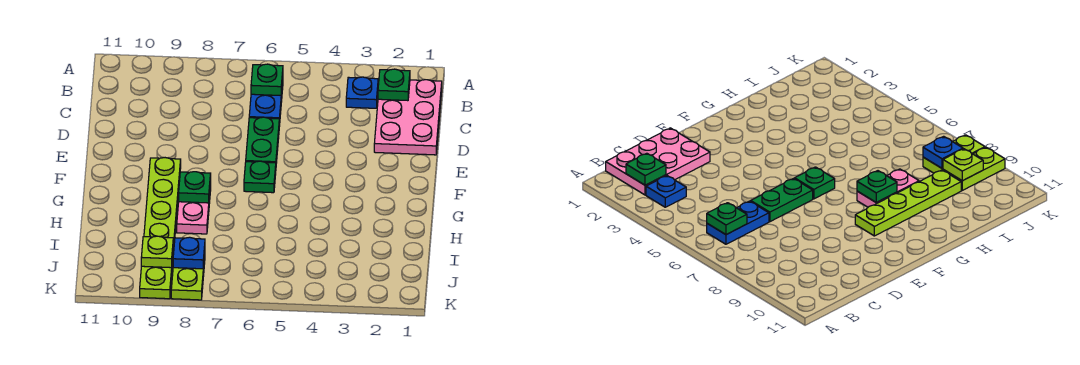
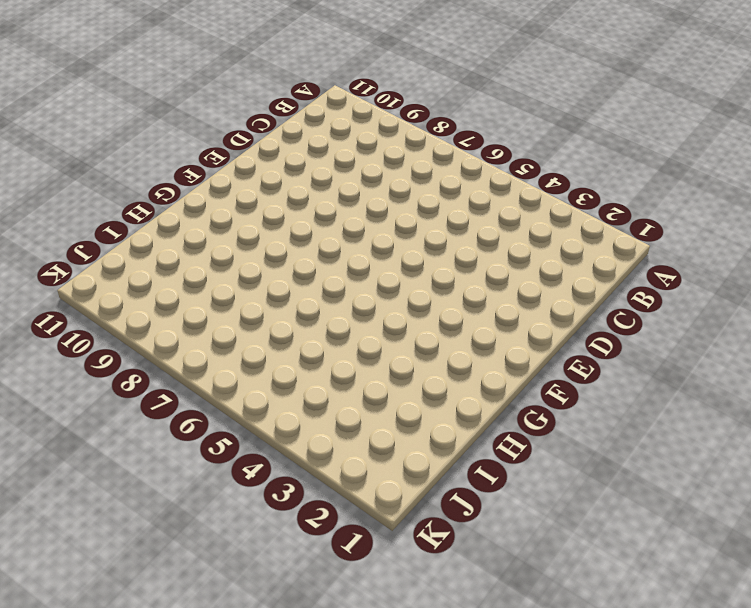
none -> pink plate B1:D2 level 1
none -> blue plate B3 level 1
none -> blue plate B6:C6 level 1

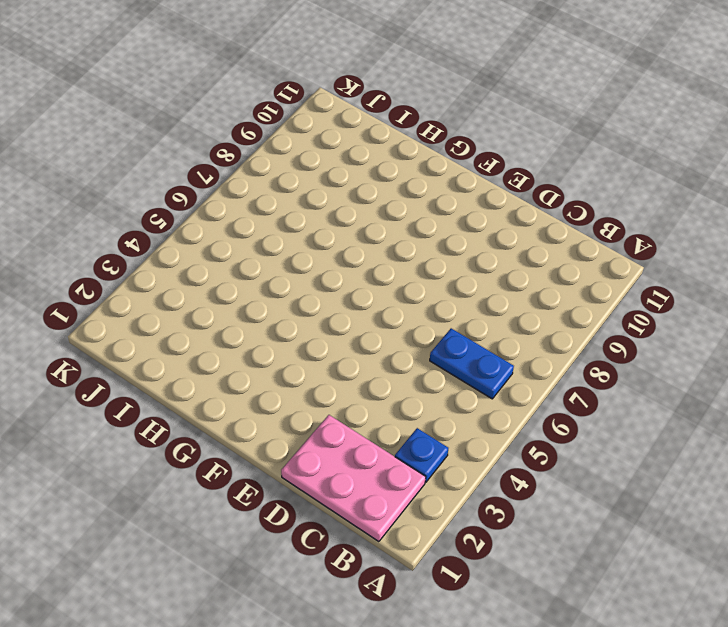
none -> green plate D6:E6 level 1
none -> green plate F6 level 1
none -> lime plate F9:I9 level 1

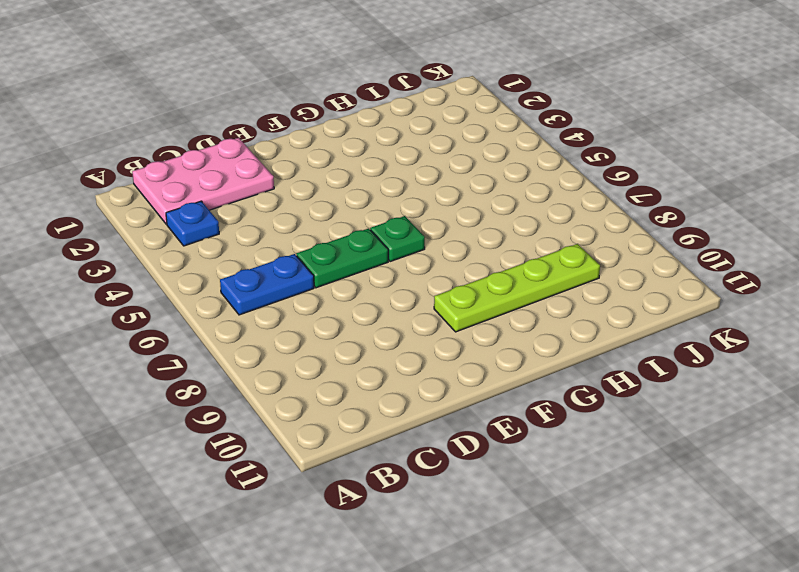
none -> pink plate G8:H8 level 1
none -> lime plate J8:K8 level 1
none -> lime plate J9:K9 level 1

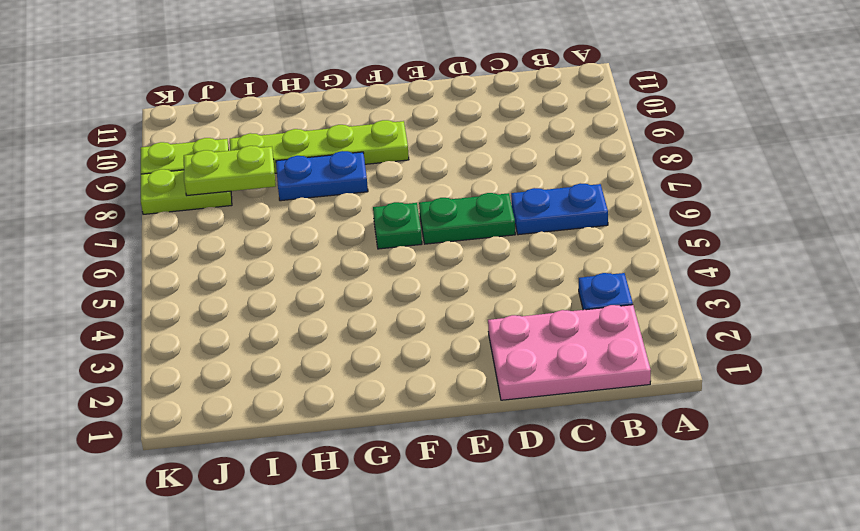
blue plate G8:H8 level 1 -> pink plate G8:H8 level 1
lime plate I8:J8 level 2 -> blue plate J8 level 2
none -> green plate B2 level 2
none -> green plate B6 level 2
none -> green plate G8 level 2

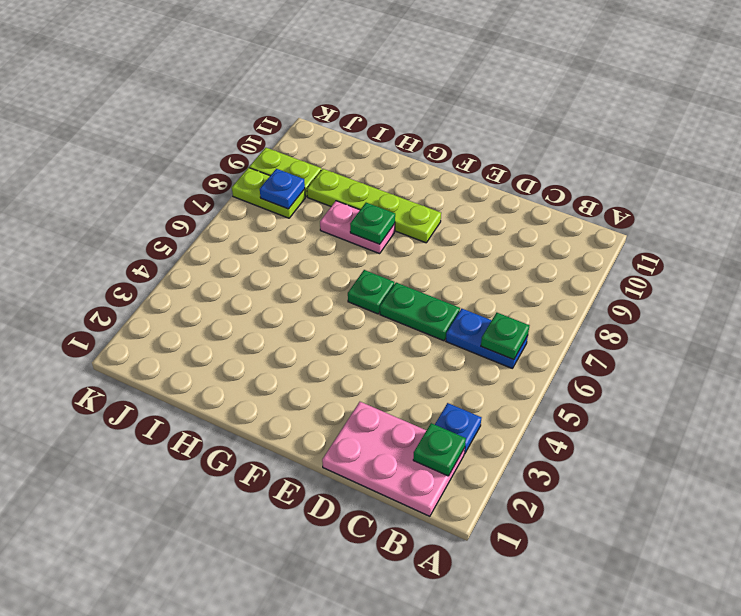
none -> lime plate J9 level 2

